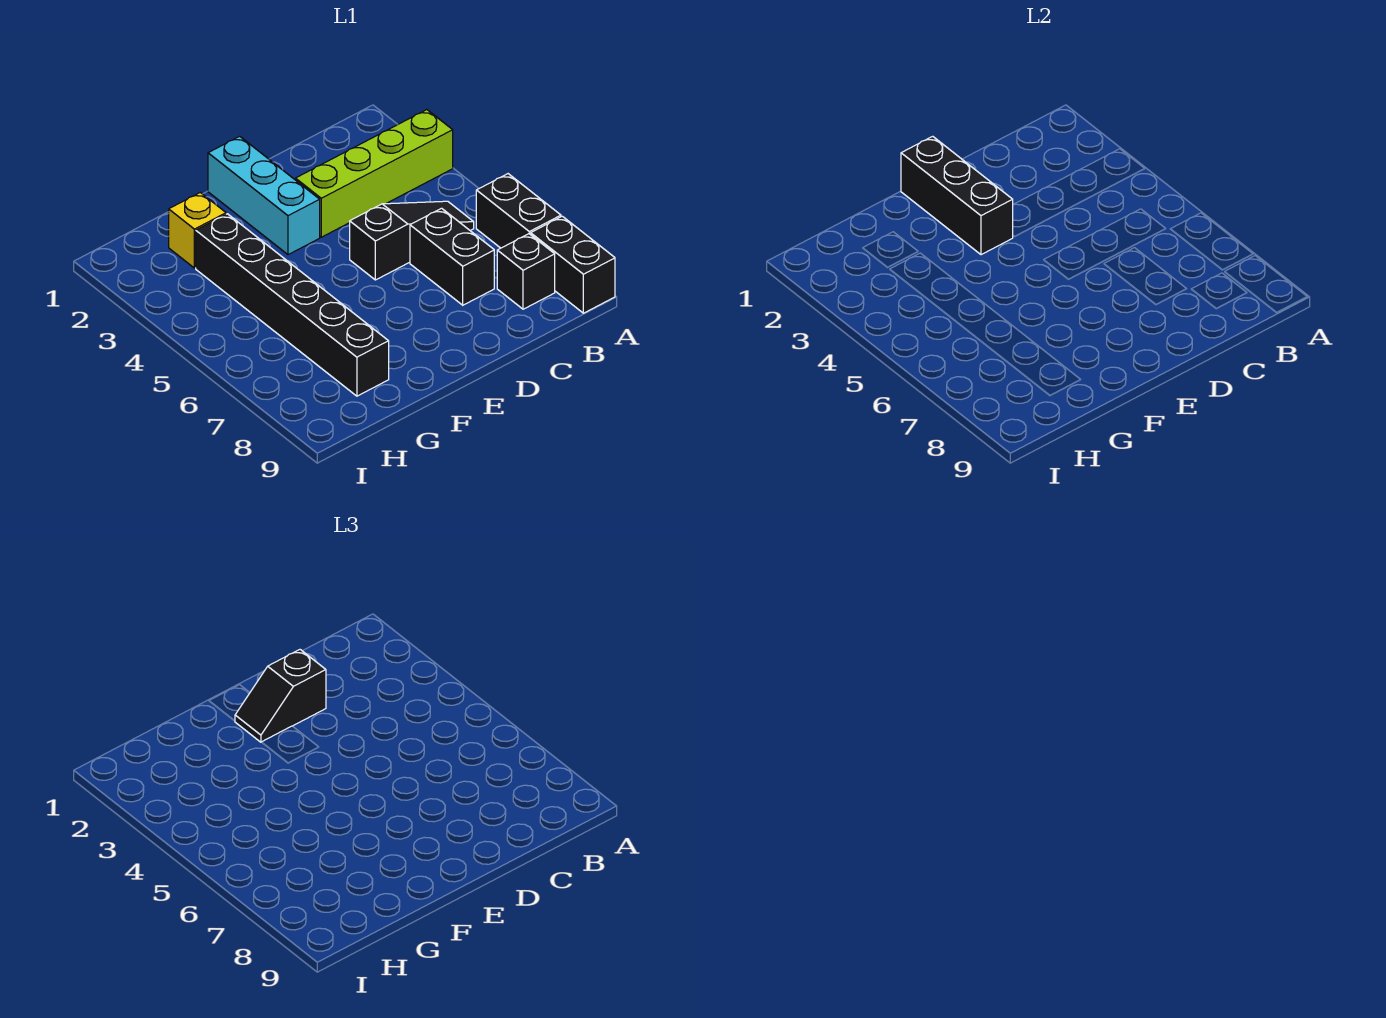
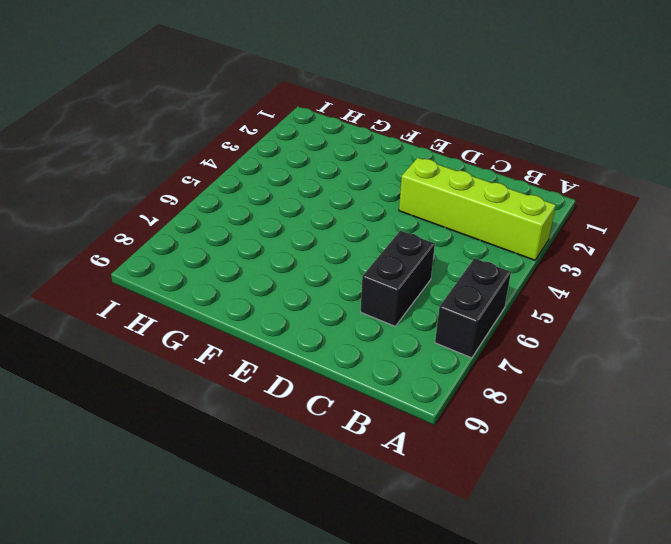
none -> black brick A8:A9 level 1
none -> black slope B5:D5 level 1 top D

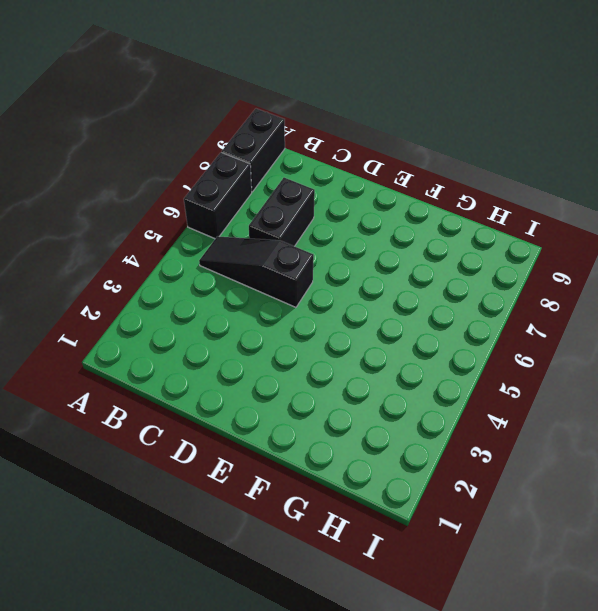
none -> lime brick A3:D3 level 1
none -> black brick B8 level 1

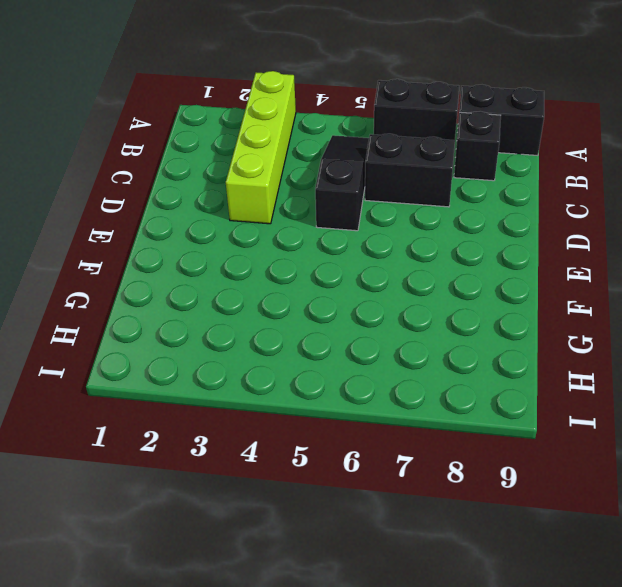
none -> cyan brick E1:E3 level 1
none -> yellow brick G2 level 1

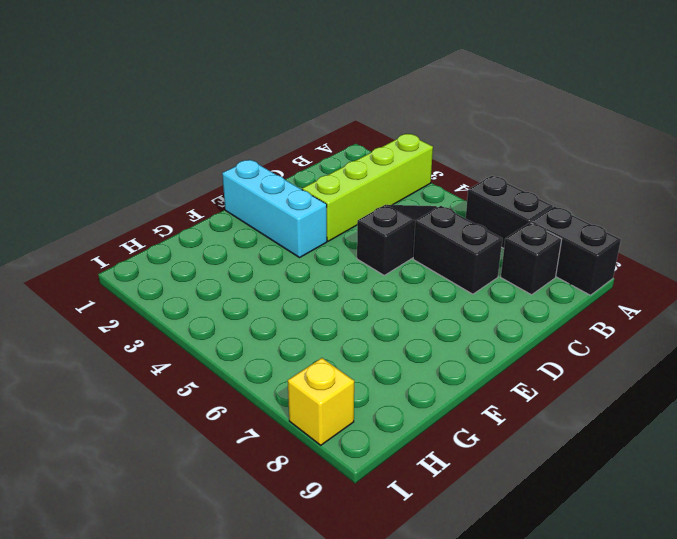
yellow brick I8 level 1 -> yellow brick G2 level 1
none -> black brick G3:G8 level 1
none -> black brick E1:E3 level 2

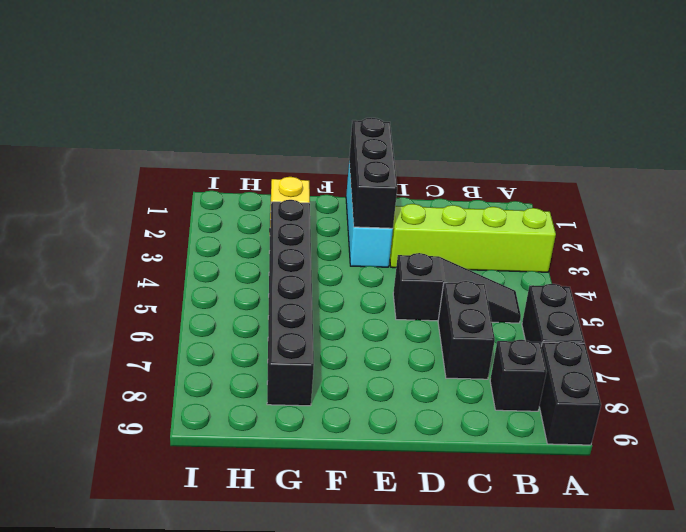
none -> black slope D2:E2 level 3 top D

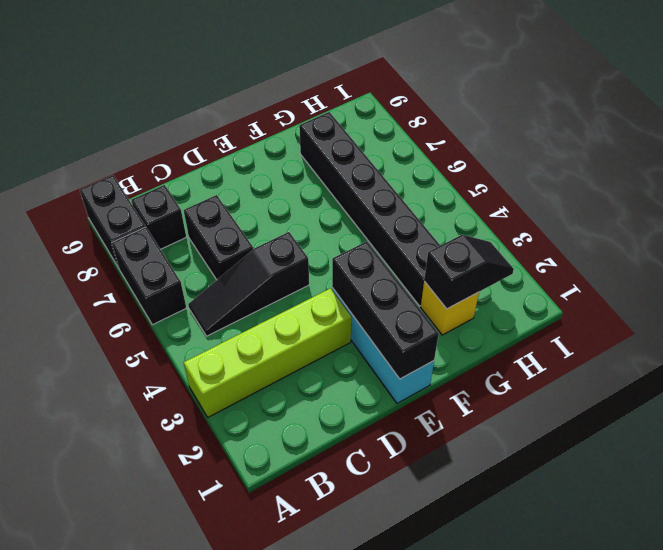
black slope G2:H2 level 2 top G -> black slope D2:E2 level 3 top D

